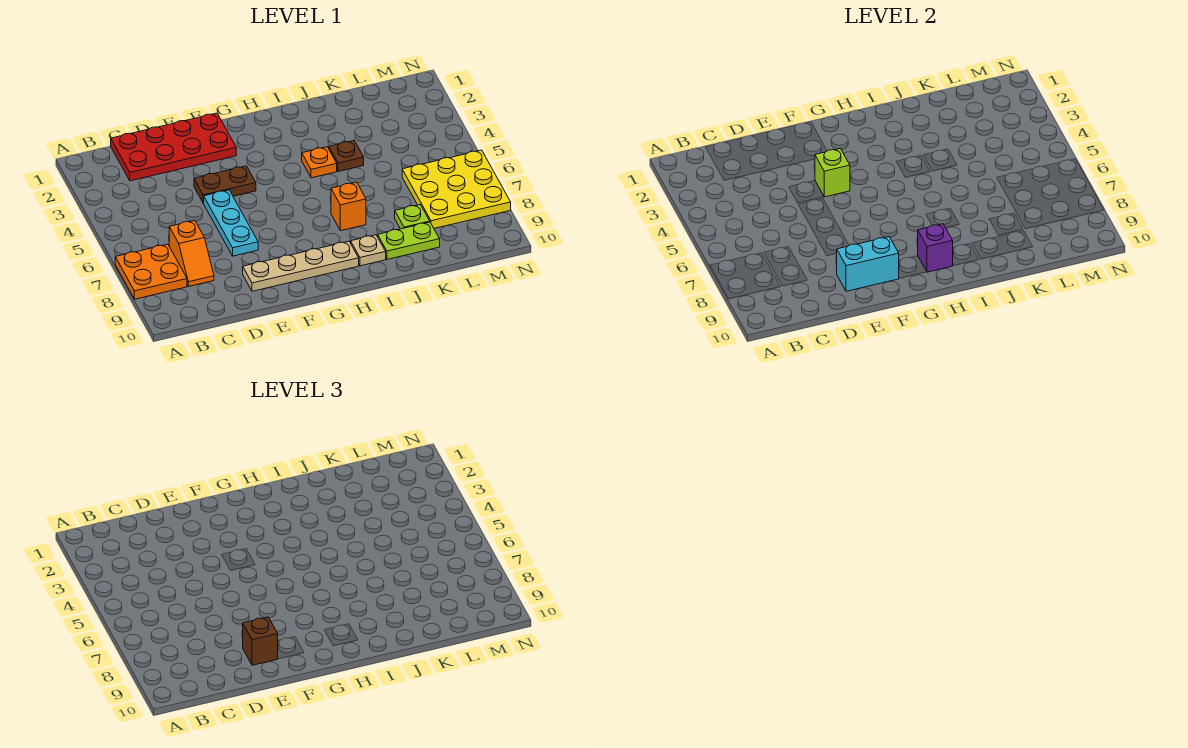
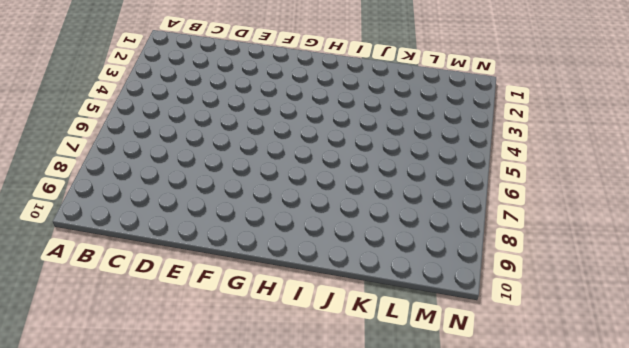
none -> orange plate A7:B8 level 1
none -> red plate C1:F2 level 1
none -> orange slope C7:C8 level 1 top 7

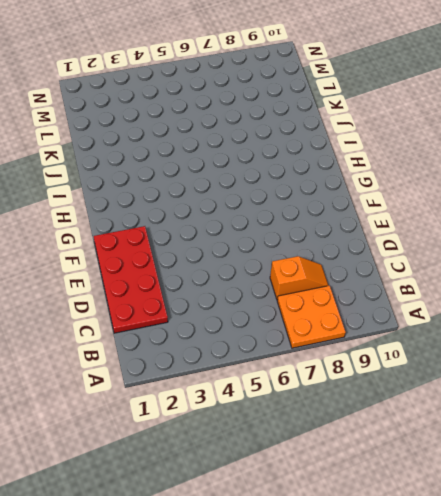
none -> brown plate E4:F4 level 1
none -> cyan plate E5:E7 level 1
none -> tan plate E9:H9 level 1

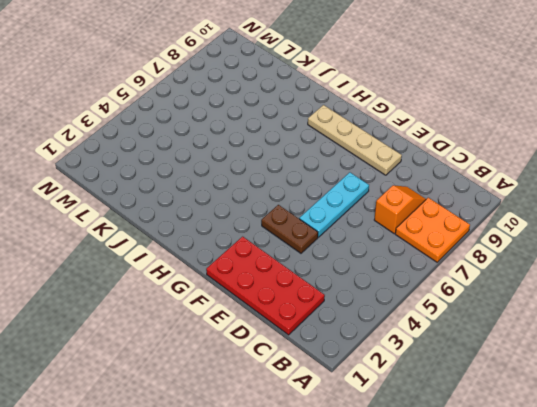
none -> orange plate I4 level 1
none -> orange brick I7 level 1
none -> tan plate I9 level 1

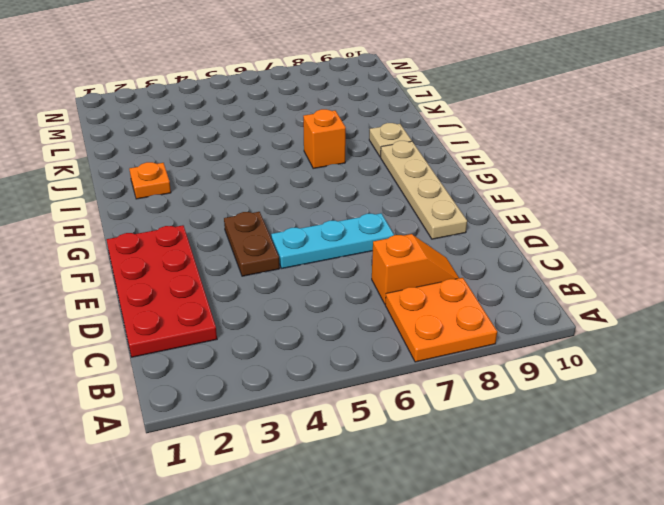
orange plate I2 level 1 -> orange plate I4 level 1
none -> brown plate J4 level 1
none -> lime plate J9:K9 level 1
none -> lime plate K8 level 1

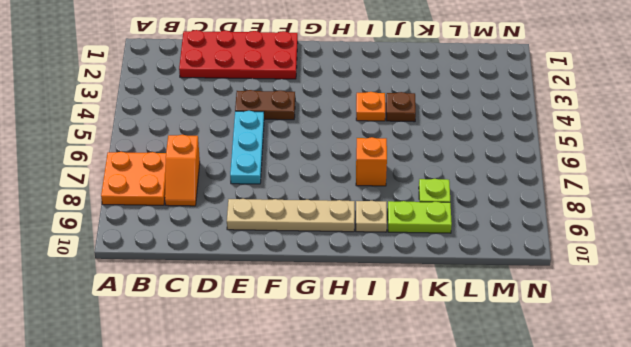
none -> yellow plate L6:N8 level 1
none -> cyan brick E9:F9 level 2
none -> lime brick F4 level 2

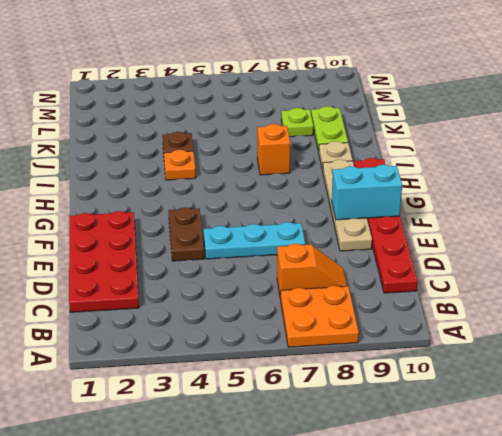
red plate C10:H10 level 1 -> none
cyan brick F9:F10 level 2 -> cyan brick E9:F9 level 2
none -> yellow plate L6:N8 level 1
none -> lime brick F4 level 2
none -> purple brick H9 level 2

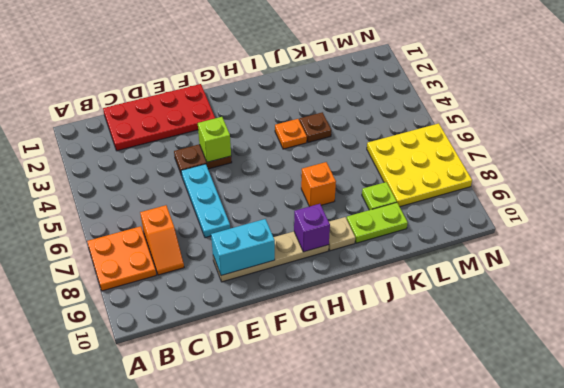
none -> brown brick E9 level 3

